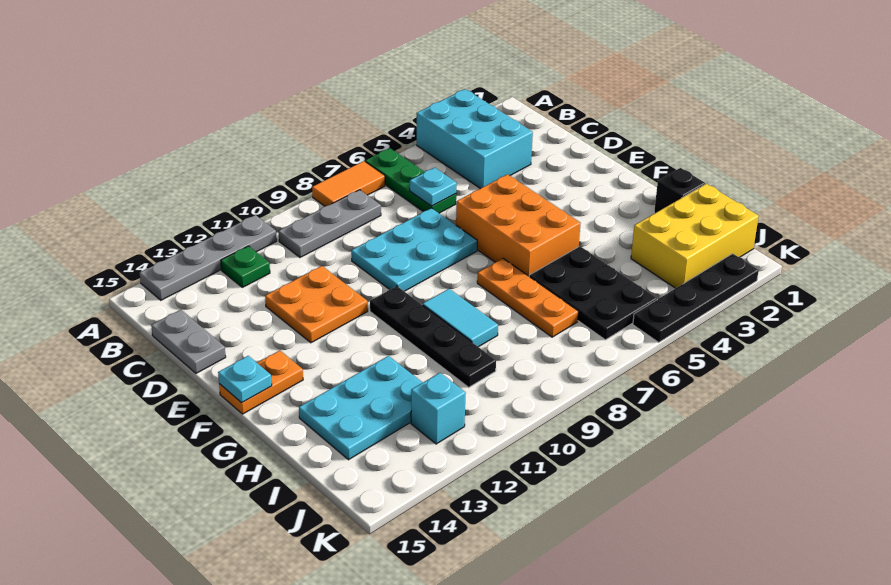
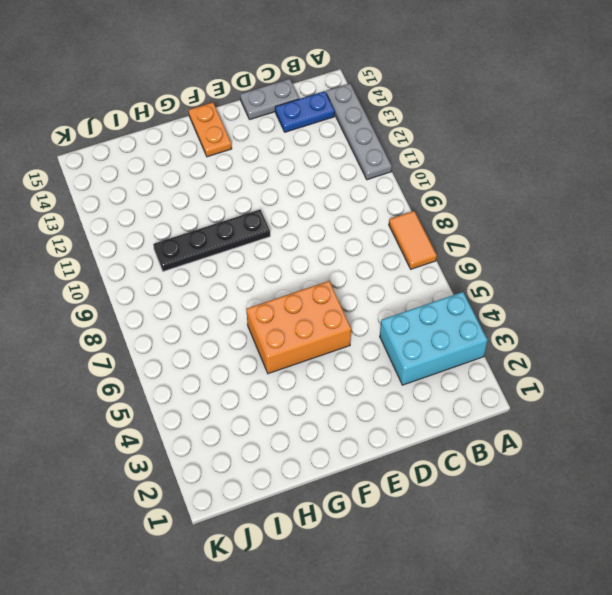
blue plate B14:C14 level 1 -> none
none -> green plate A6:C6 level 1
none -> grey plate B8:B10 level 1
none -> green plate B12 level 1

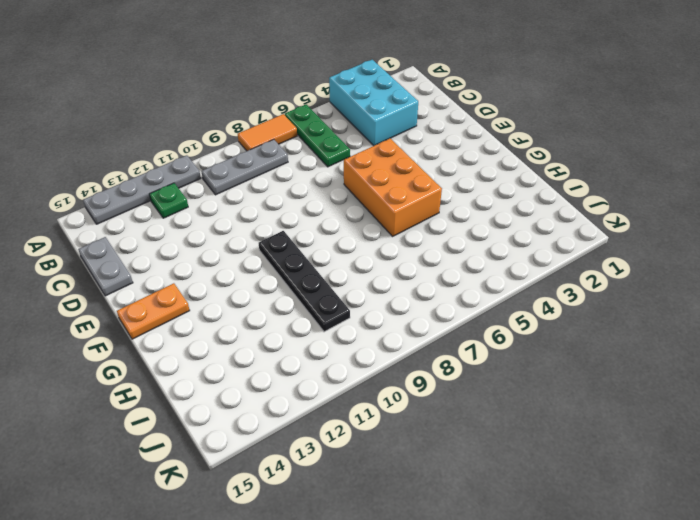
none -> cyan plate D7:E9 level 1
none -> orange plate D11:E12 level 1
none -> orange plate G7:I7 level 1

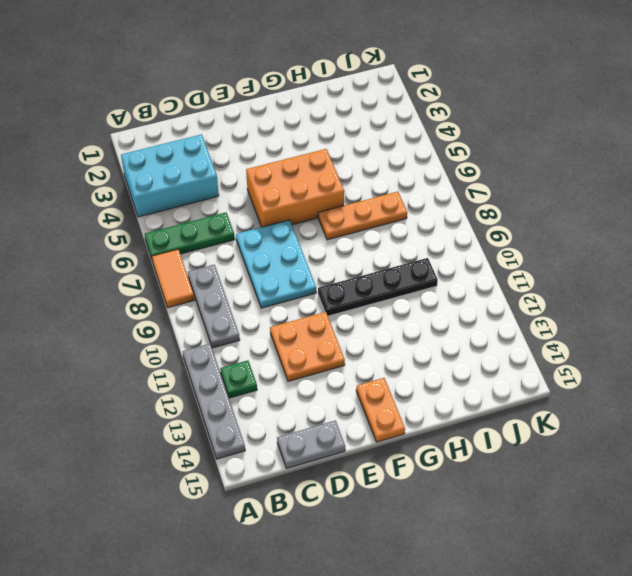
none -> cyan tile G9:H9 level 1
none -> black brick H1 level 1
none -> black plate H5:J6 level 1

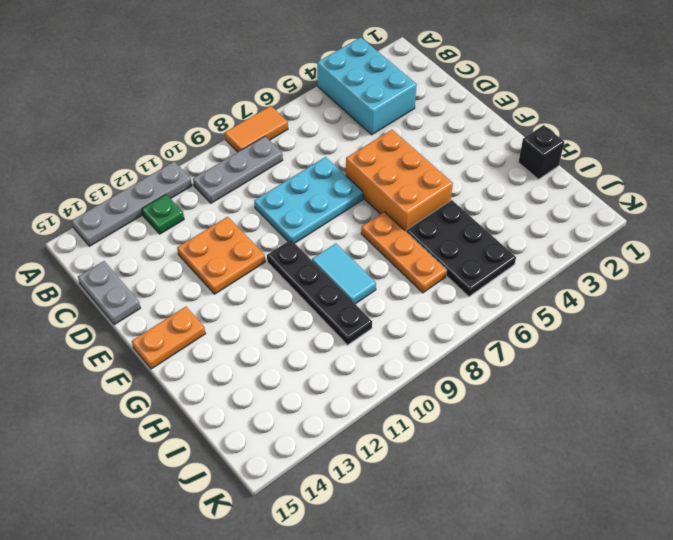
none -> green plate A6:C6 level 1
none -> cyan plate H12:I14 level 1
none -> yellow brick I1:J3 level 1

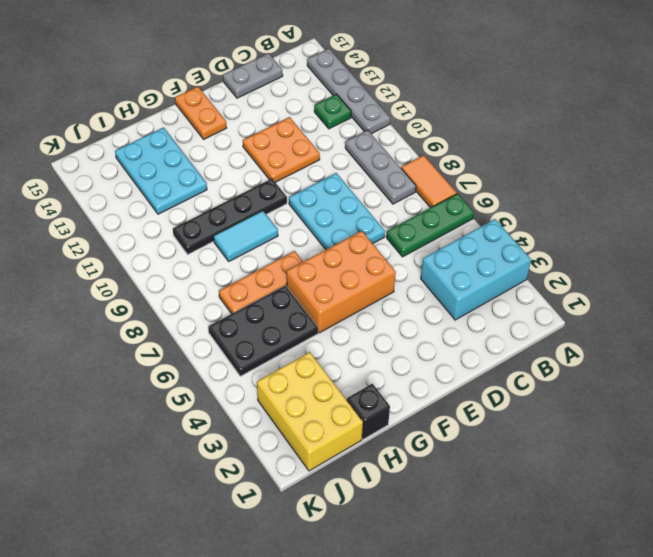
none -> cyan brick J12 level 1
none -> black plate K2:K5 level 1
none -> cyan plate C6 level 2

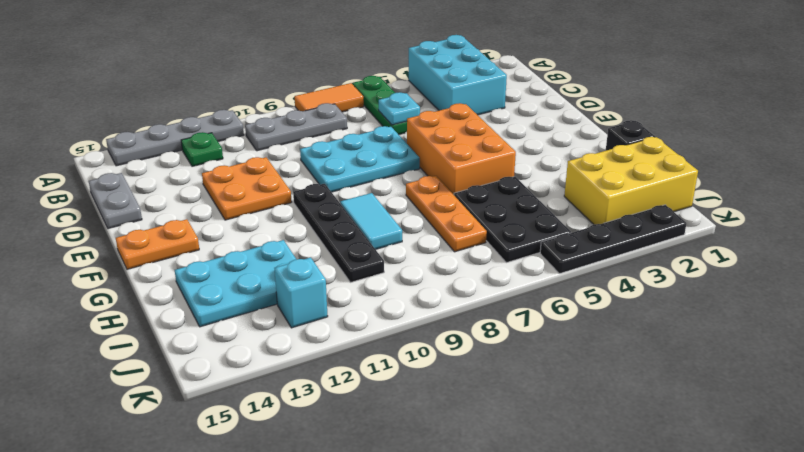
none -> cyan plate F15 level 2

